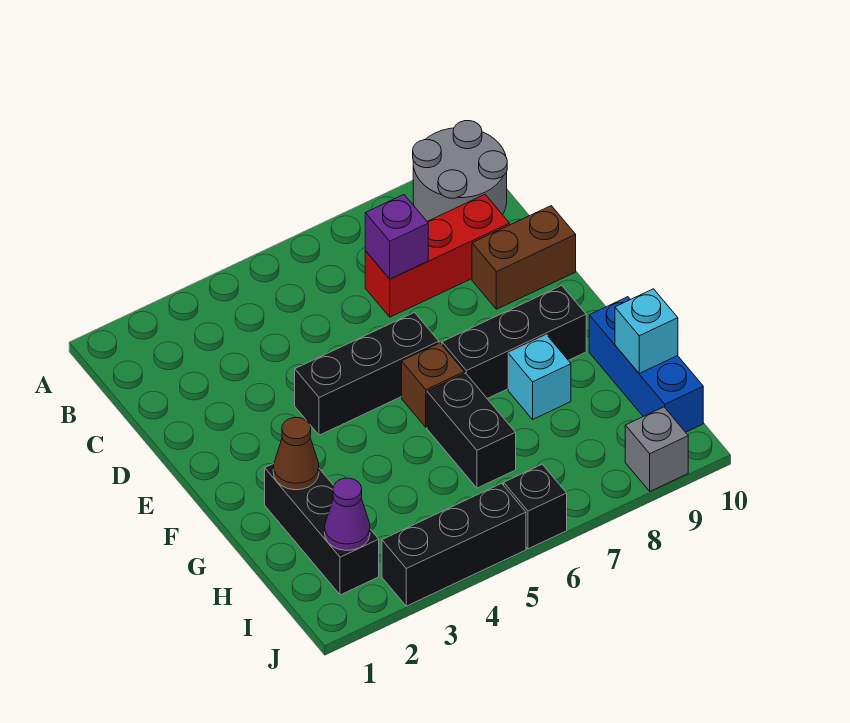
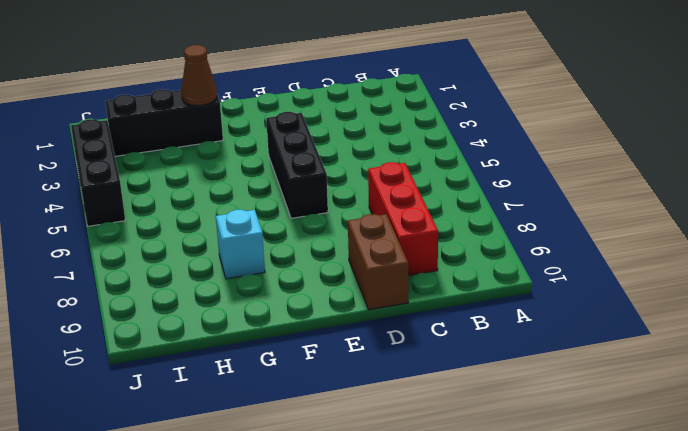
none -> grey round brick A9:B10 level 1
none -> brown brick F6 level 1
none -> black brick F7:F9 level 1

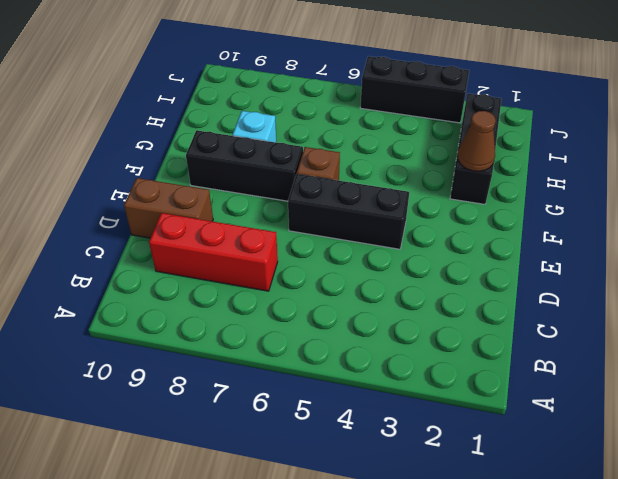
none -> grey round brick A9:B10 level 1
none -> black brick G6:H6 level 1
none -> blue brick G10:I10 level 1

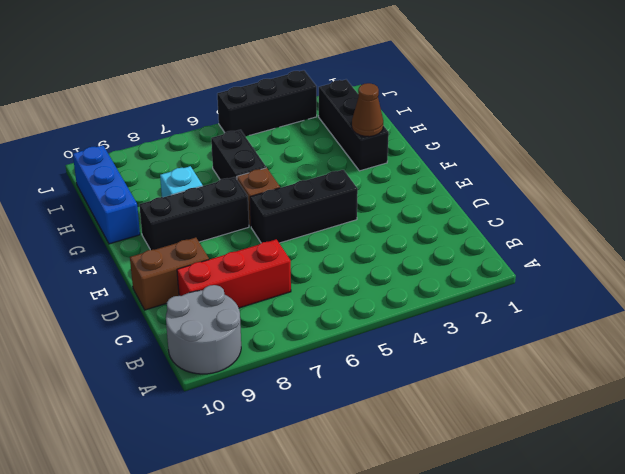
none -> black brick J6 level 1
none -> grey brick J9 level 1
none -> purple brick C7 level 2

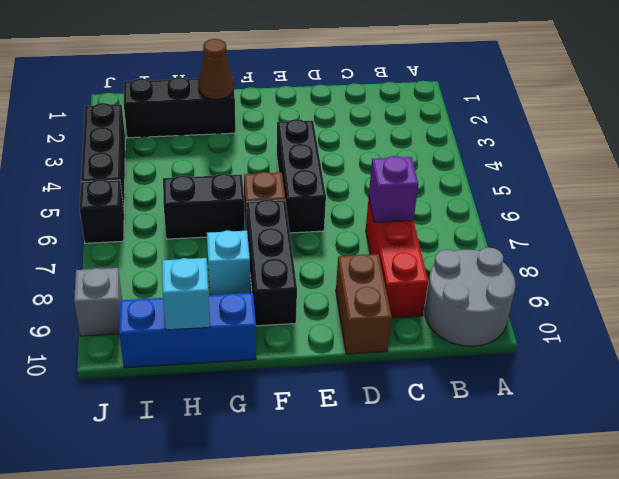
none -> purple cone I2 level 2

